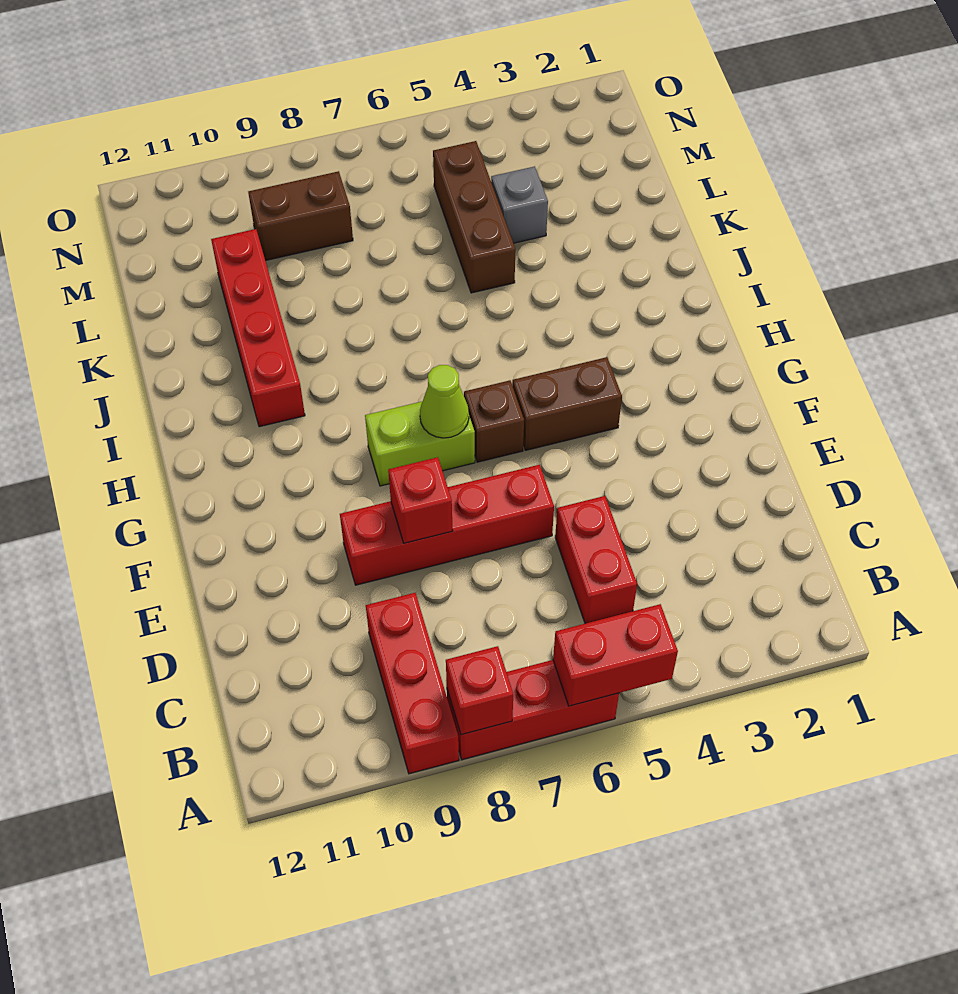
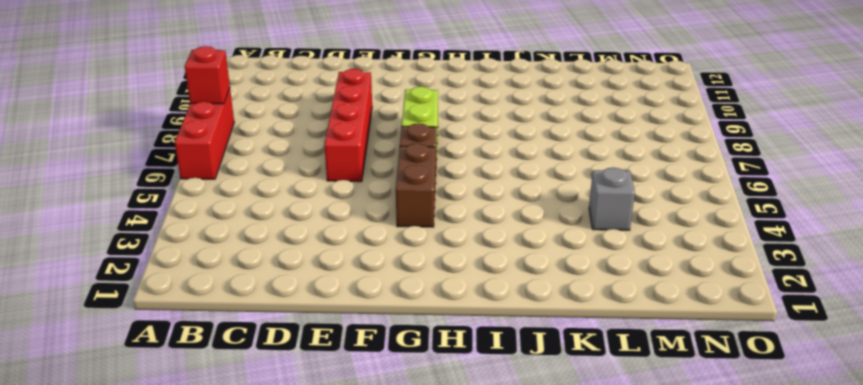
none -> red brick A9:C9 level 1
none -> red brick C5:D5 level 1
none -> red brick I10:L10 level 1

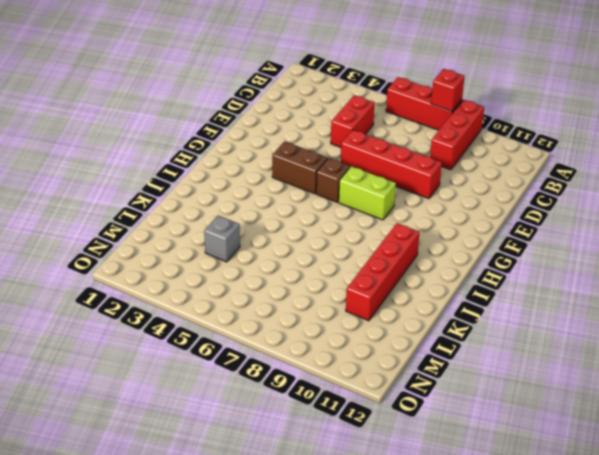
none -> brown brick K5:M5 level 1
none -> brown brick M8:M9 level 1
none -> red brick A5:A6 level 2

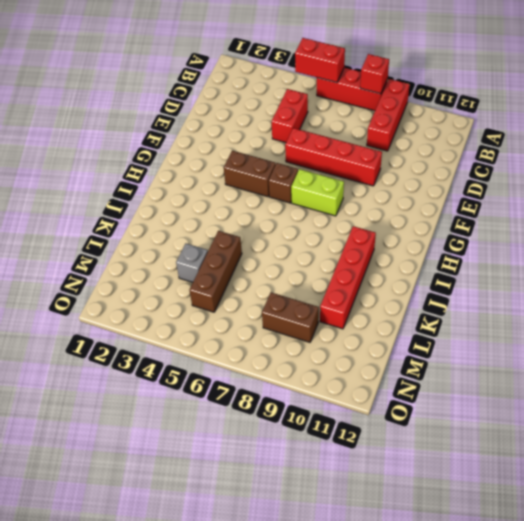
none -> red brick E8 level 2
none -> lime cone G7 level 2

